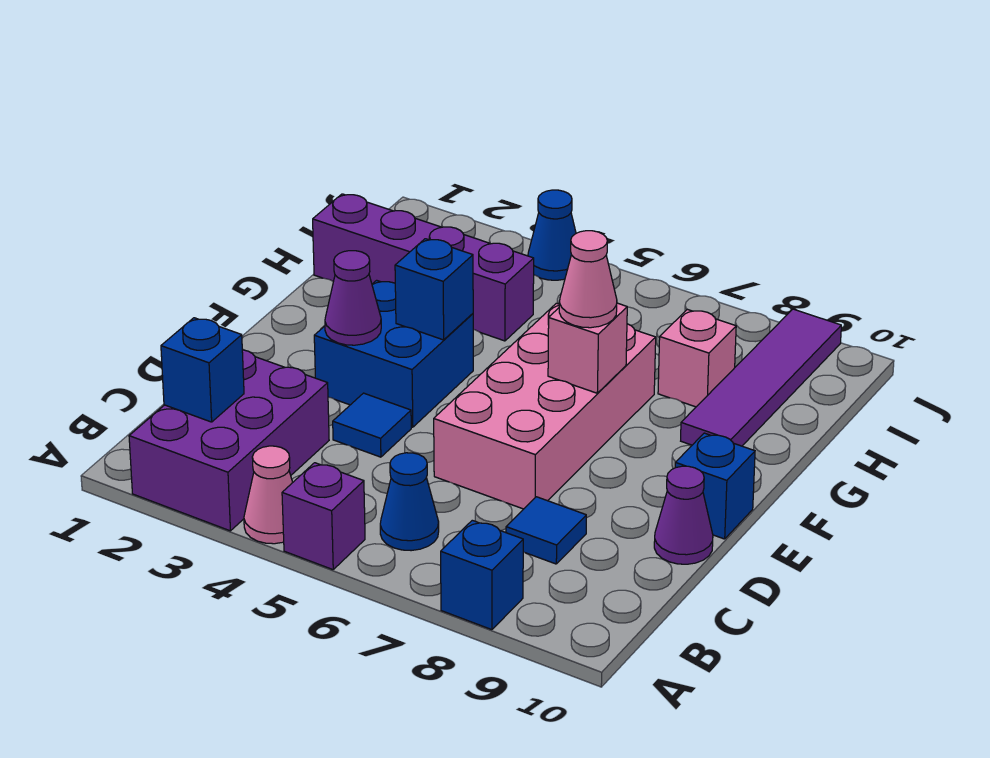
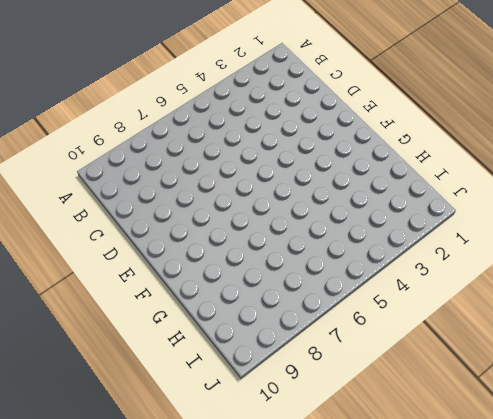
none -> purple brick A2:C3 level 1
none -> pink cone A4 level 1
none -> purple brick A5 level 1

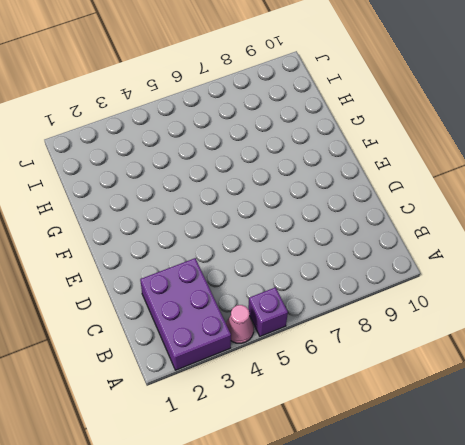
none -> blue brick A8 level 1
none -> blue cone B6 level 1
none -> blue tile C8 level 1

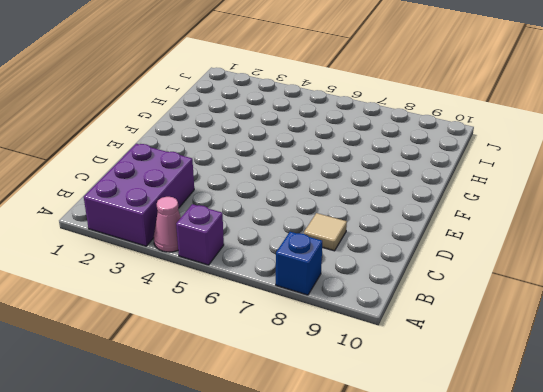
tan tile C8 level 1 -> blue tile C8 level 1
none -> blue cone B6 level 1
none -> blue tile D4 level 1
none -> pink brick D6:G7 level 1

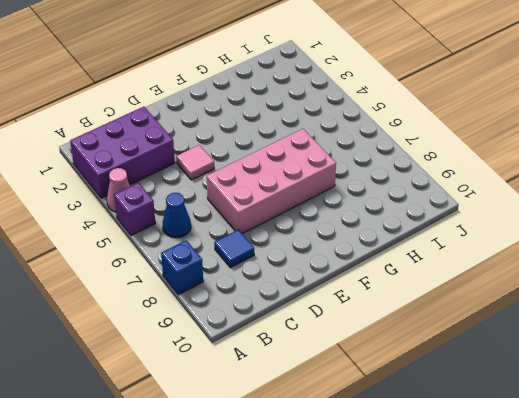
pink tile D4 level 1 -> blue tile D4 level 1
none -> purple cone D10 level 1
none -> blue brick E3:F4 level 1
none -> blue brick E10 level 1

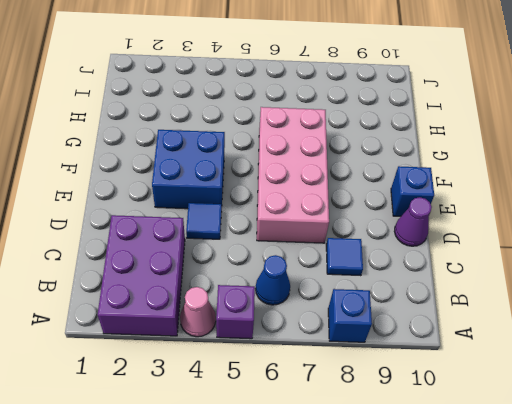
none -> purple tile G9:J9 level 1
none -> purple brick H1:H4 level 1
none -> pink brick H8 level 1

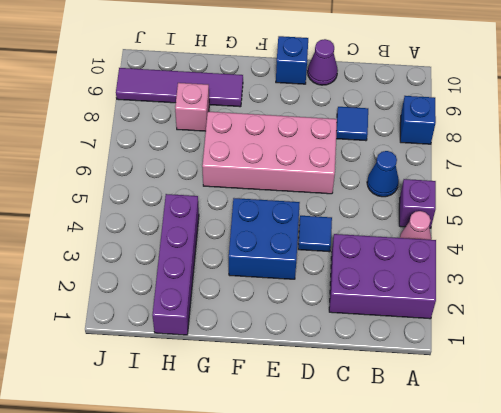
none -> blue cone J4 level 1
none -> blue brick B2 level 2
none -> purple cone E3 level 2

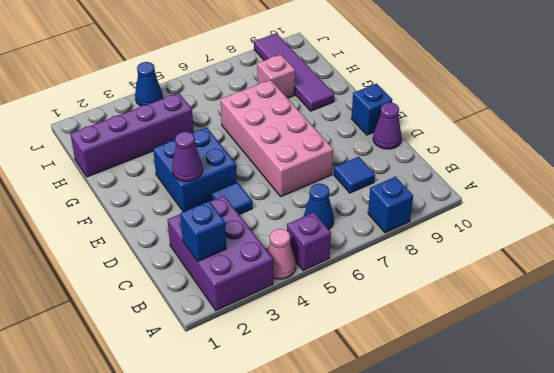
none -> blue brick F4 level 2
none -> pink brick F7 level 2
none -> pink cone F7 level 3

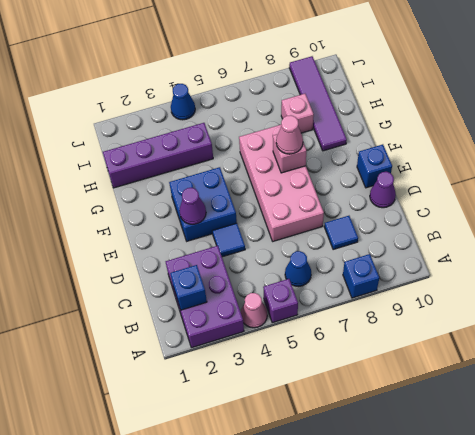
none -> blue brick F4 level 2

